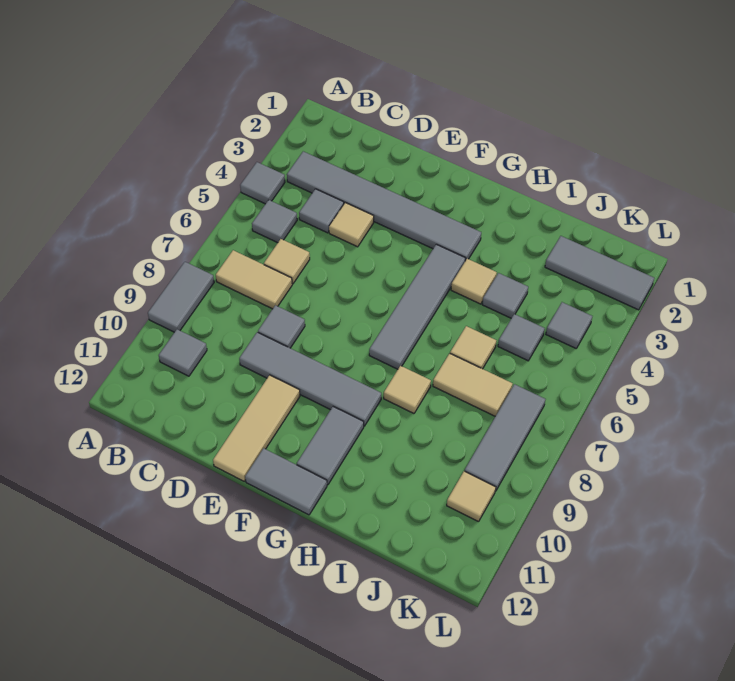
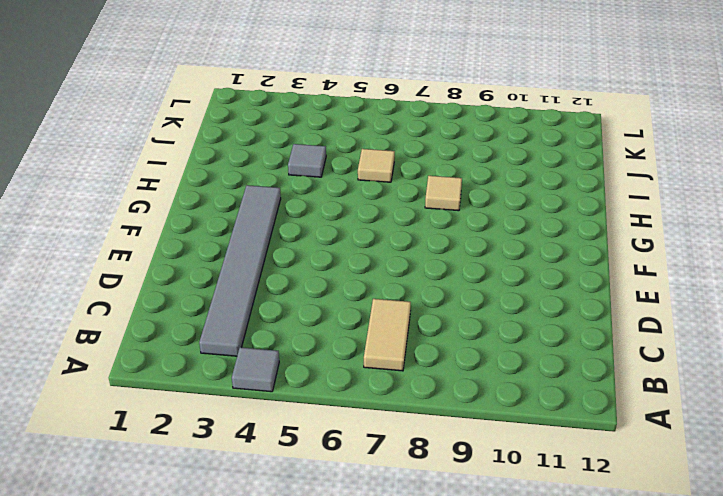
none -> grey tile A8:A9 level 1
none -> grey tile B5 level 1
none -> grey tile B10 level 1

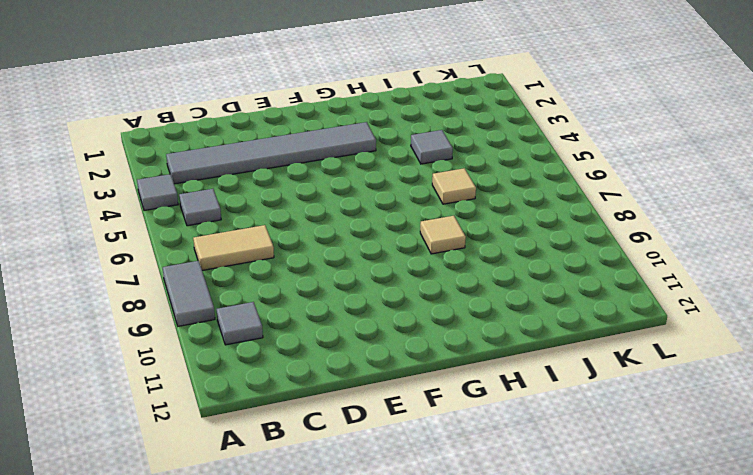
none -> grey tile C4 level 1
none -> tan tile C6 level 1
none -> tan tile D4 level 1

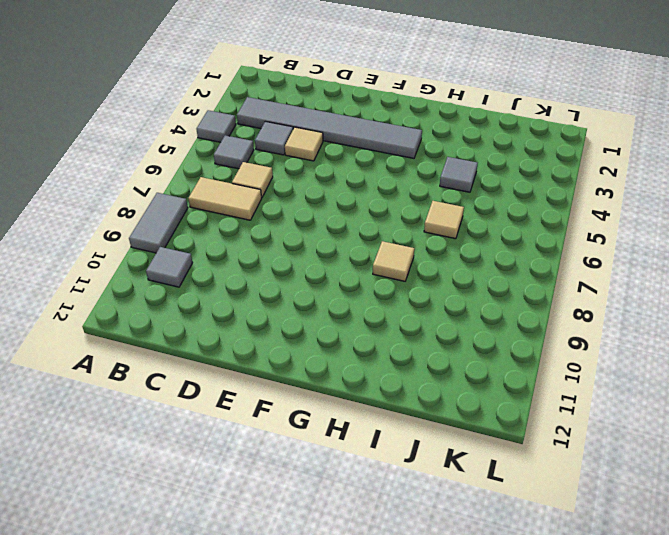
none -> grey tile D8 level 1
none -> grey tile D9:G9 level 1
none -> tan tile E10:E12 level 1

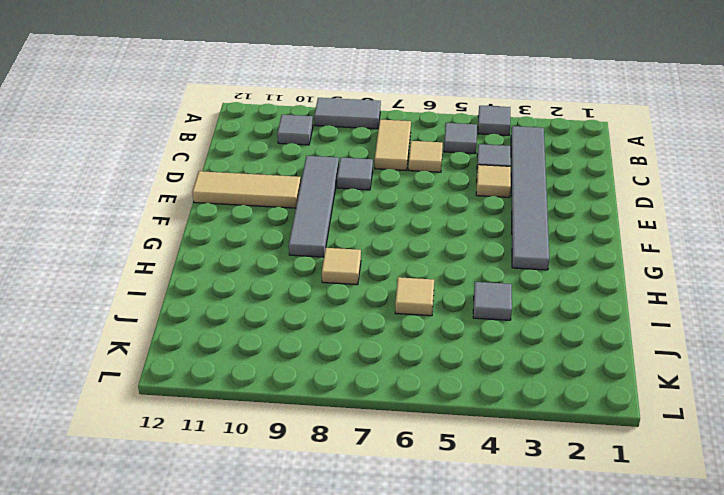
none -> grey tile F12:G12 level 1
none -> grey tile G4:G7 level 1
none -> grey tile G10:G11 level 1

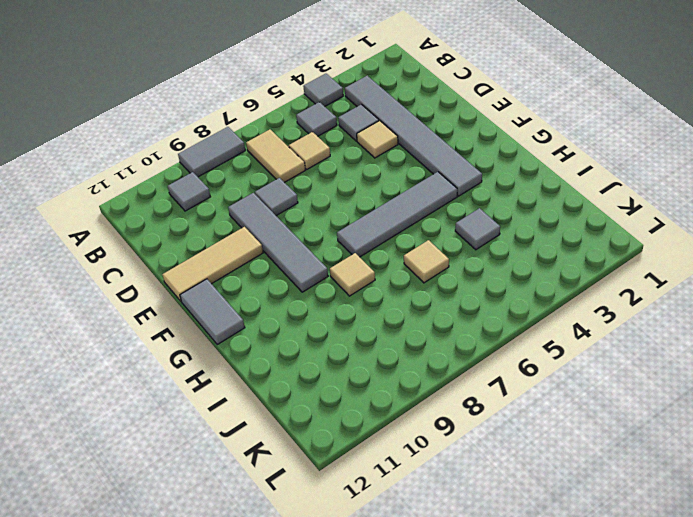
none -> grey tile G10:G11 level 1
none -> tan tile H4 level 1
none -> tan tile I7:J7 level 1

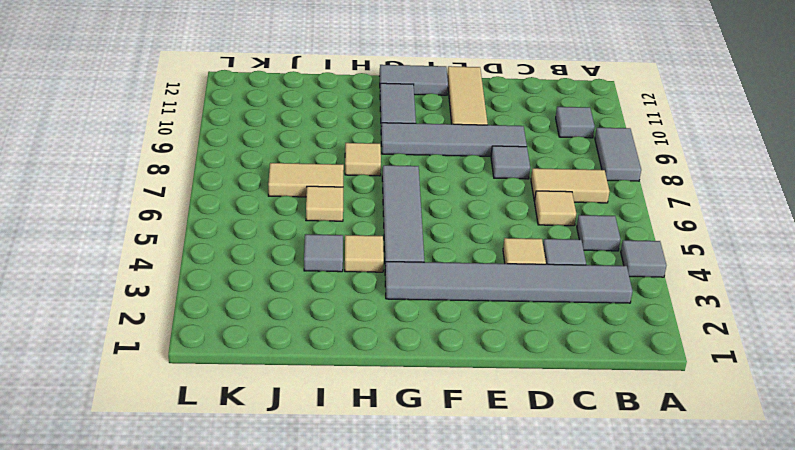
none -> grey tile J2:L2 level 1
none -> grey tile J5 level 1
none -> grey tile K4 level 1

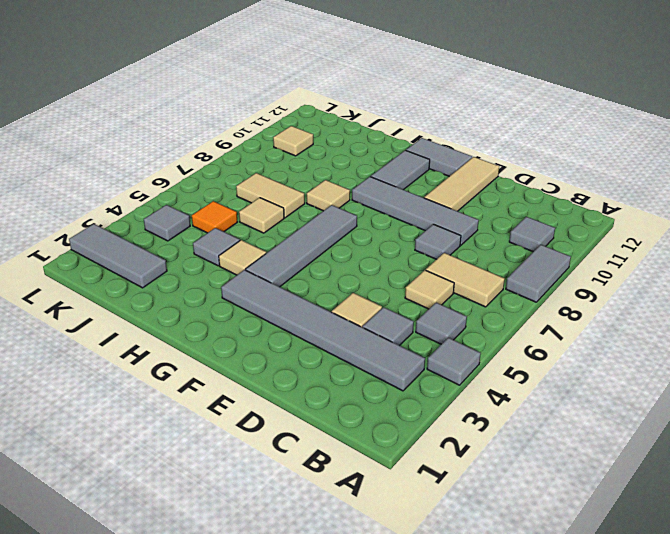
orange tile J5 level 1 -> grey tile J5 level 1
none -> grey tile K7:K9 level 1

